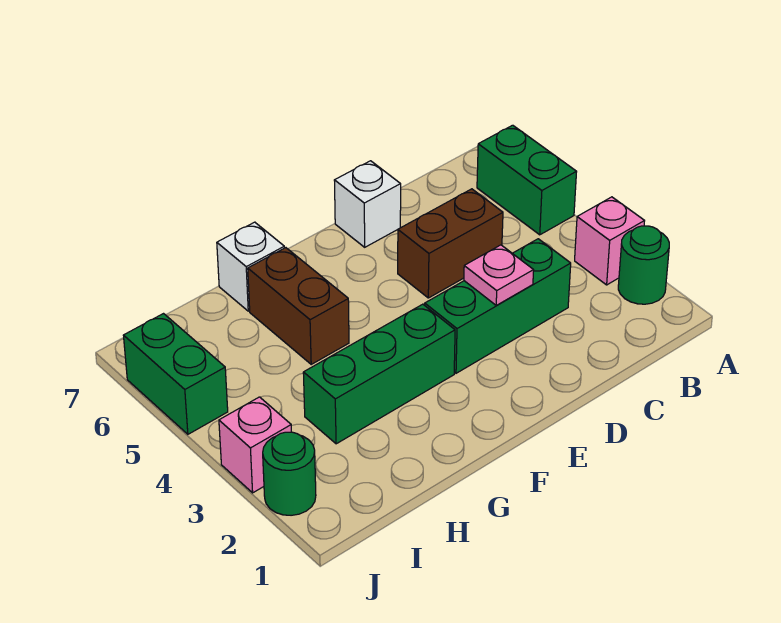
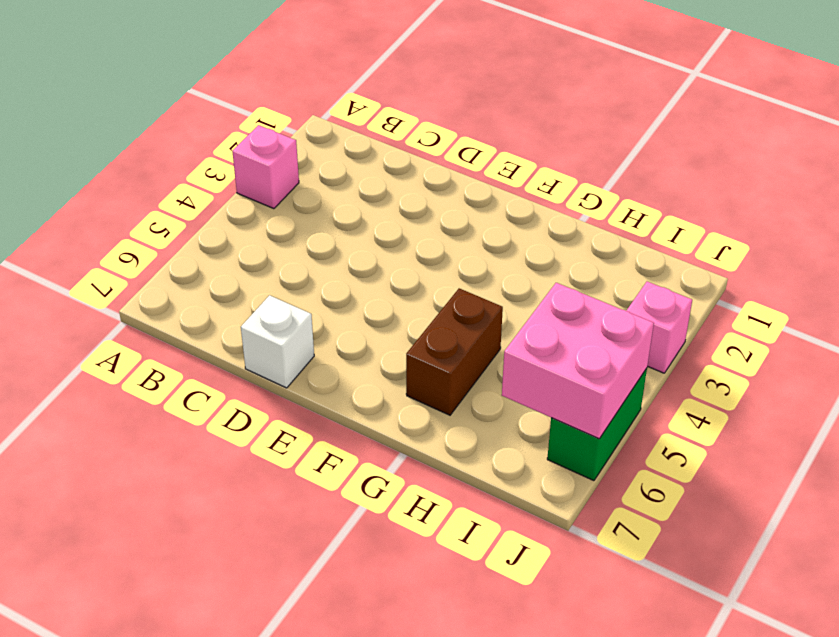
pink brick I5:J6 level 2 -> none
none -> green round brick A2 level 1
none -> green brick A5:A6 level 1
none -> green brick C3:E3 level 1

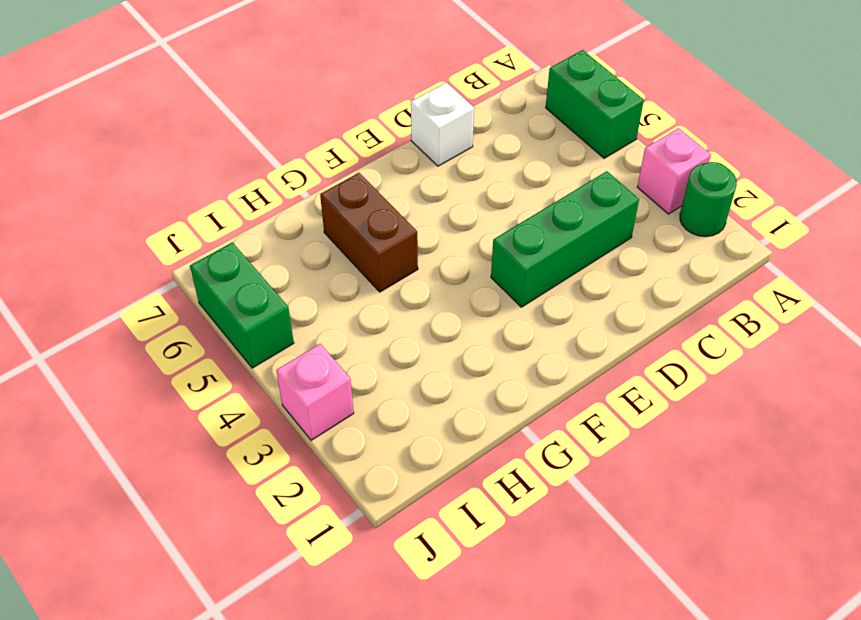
none -> brown brick C5:D5 level 1
none -> green brick F3:H3 level 1
none -> white brick G7 level 1

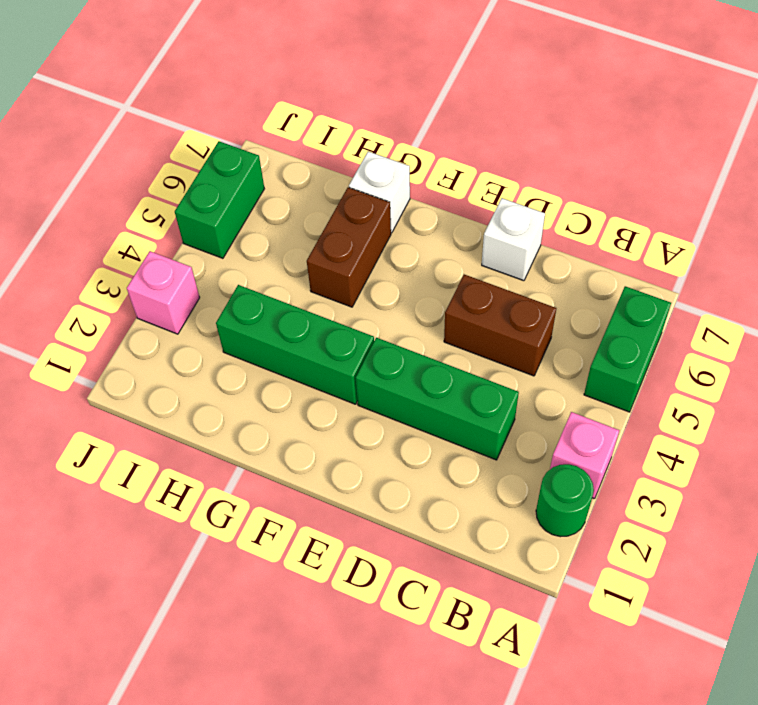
none -> green round brick J2 level 1
none -> pink plate D3 level 2

